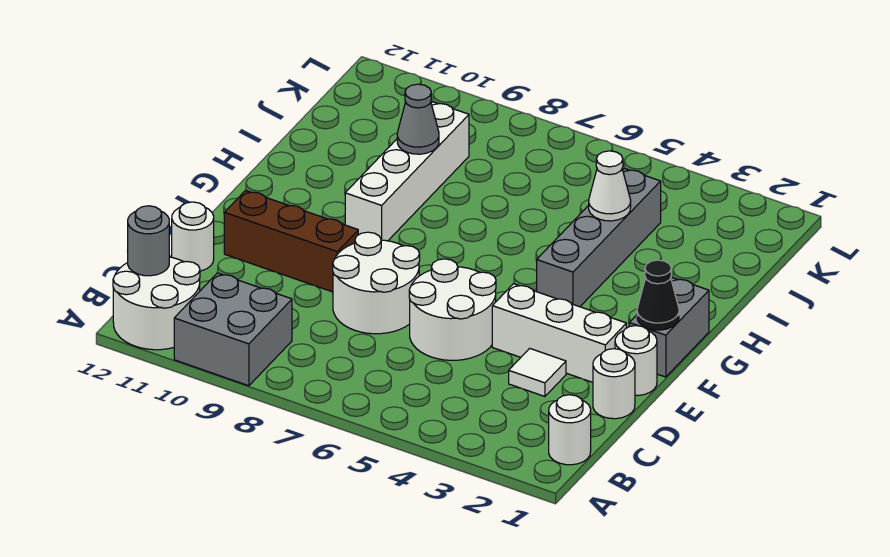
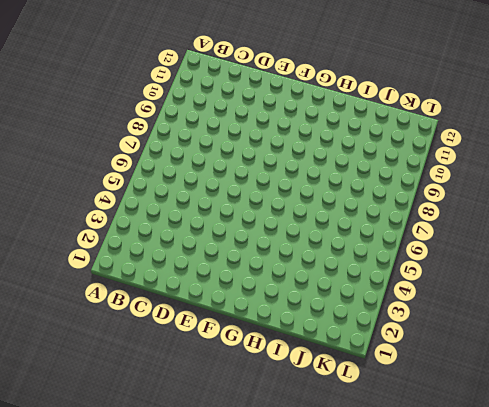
none -> grey brick A9:B10 level 1
none -> white round brick A11:B12 level 1
none -> white round brick B1 level 1

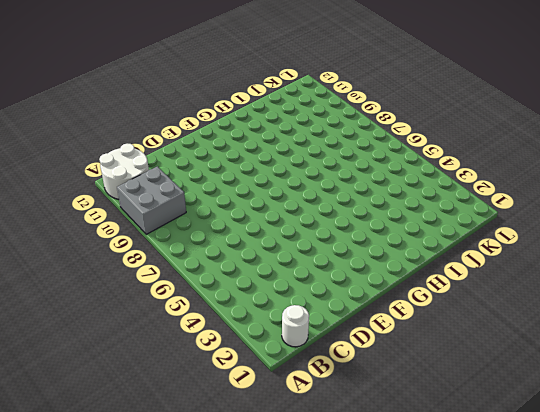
none -> white round brick D1 level 1
none -> white tile D3 level 1
none -> white round brick D5:E6 level 1

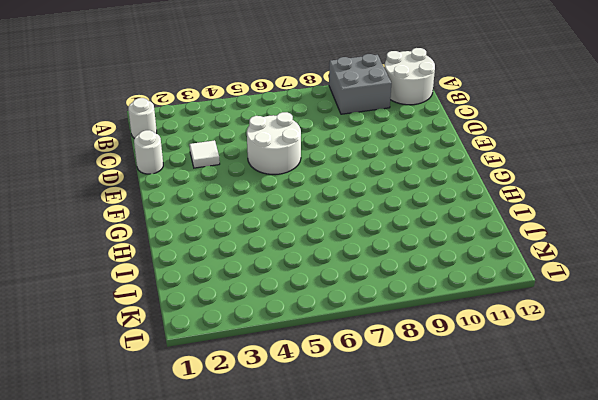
none -> white round brick D7:E8 level 1
none -> white round brick D12 level 1
none -> white round brick E1 level 1

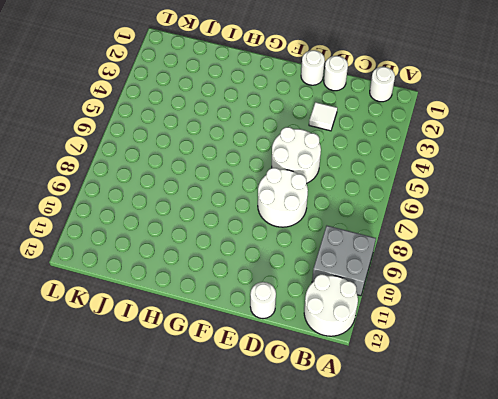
none -> white brick E2:E4 level 1
none -> brown brick E9:E11 level 1
none -> grey brick F1:G1 level 1

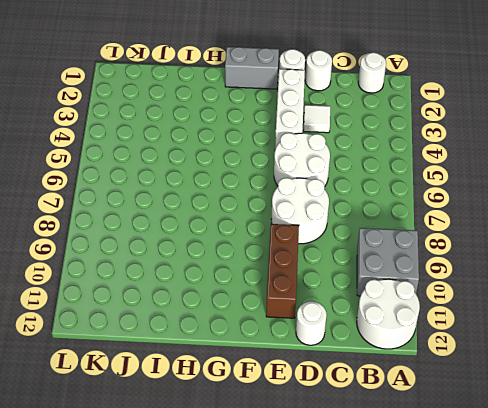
none -> grey brick G4:J4 level 1
none -> white brick G9:J9 level 1
none -> grey round brick B12 level 2

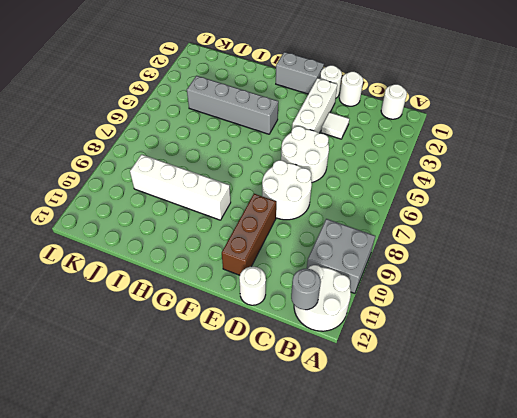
none -> black cone F1 level 2
none -> white cone I4 level 2
none -> grey cone I9 level 2

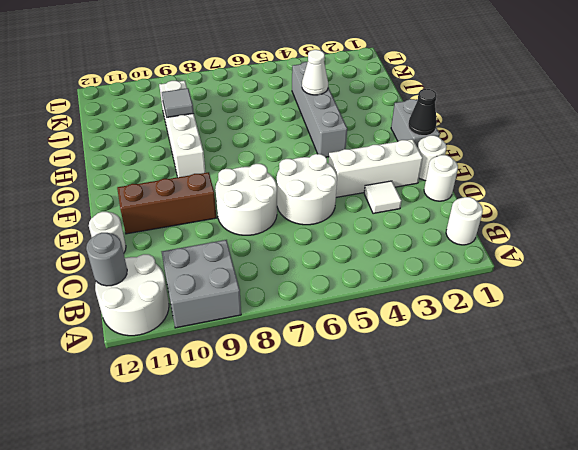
grey tile I9 level 2 -> grey cone I9 level 2

